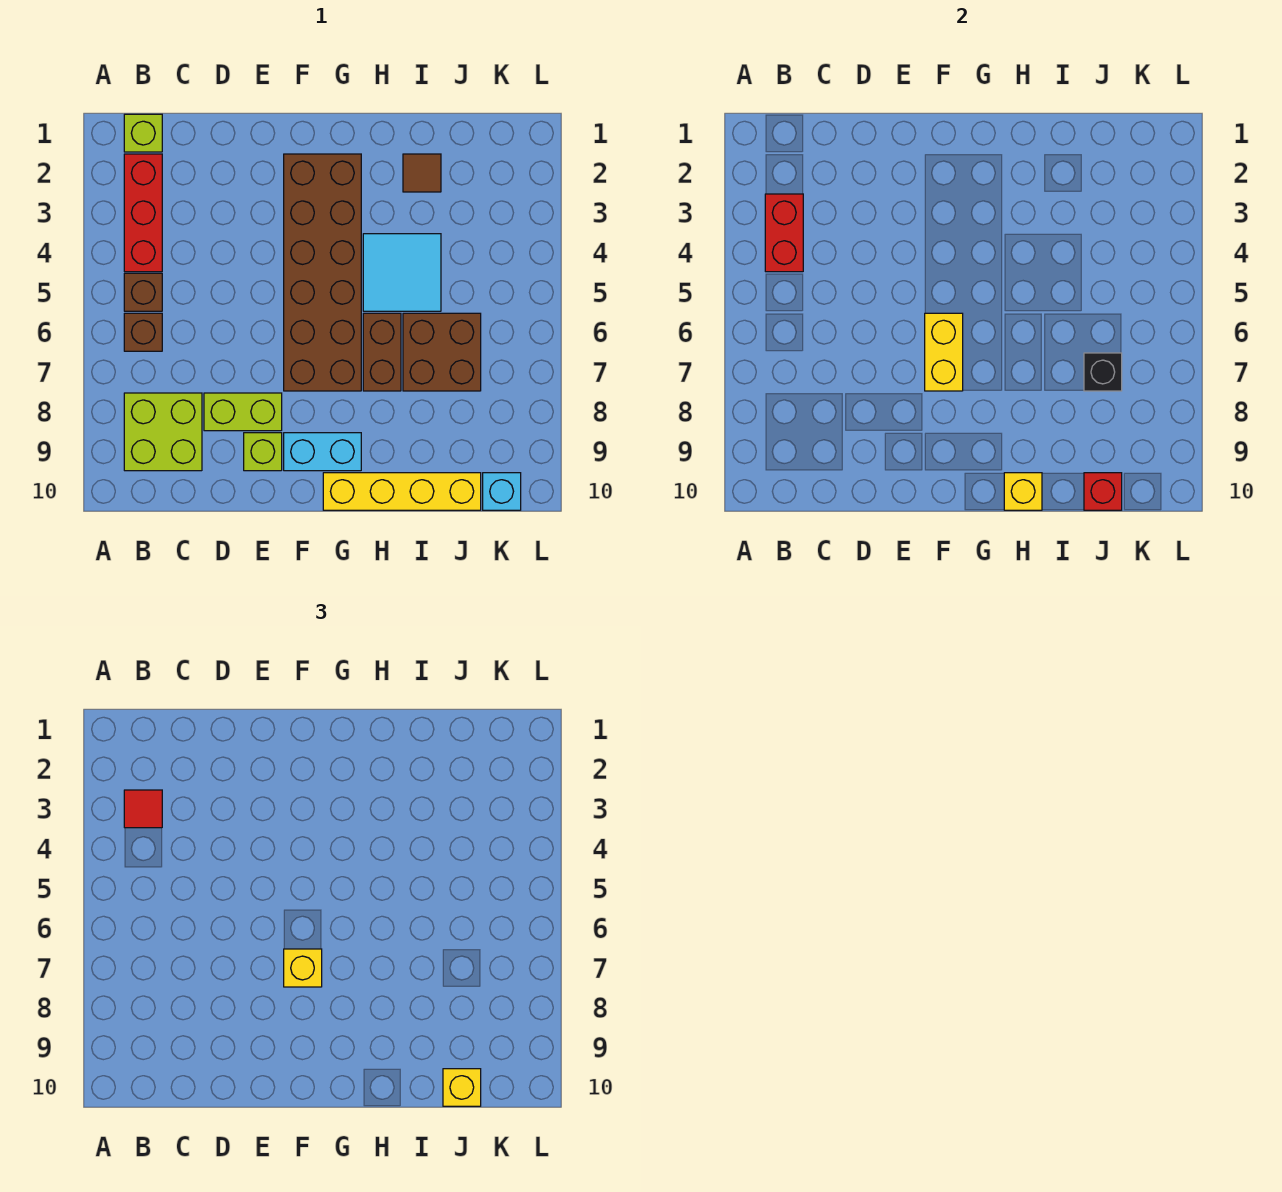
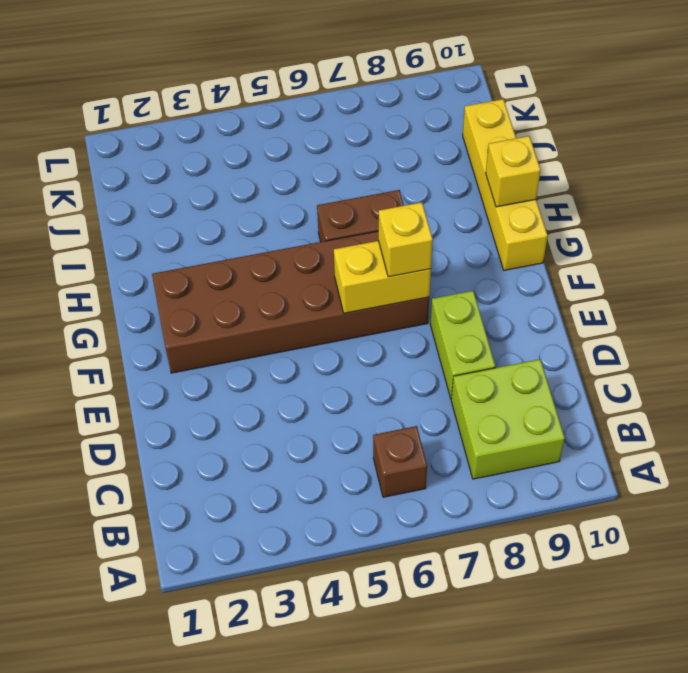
none -> lime brick B1 level 1
none -> red brick B2:B4 level 1
none -> brown brick B5 level 1

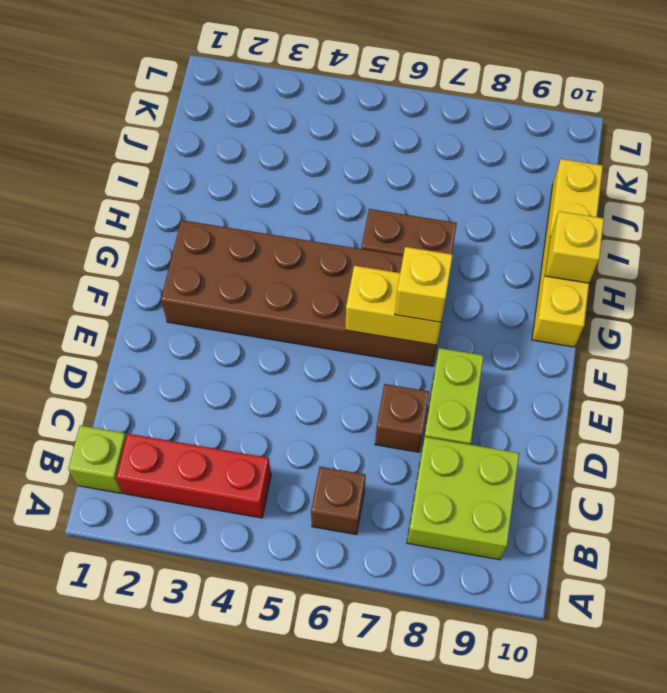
brown brick D7 level 1 -> brown brick B5 level 1
none -> lime brick E9 level 1
none -> cyan brick F9:G9 level 1
none -> cyan tile H4:I5 level 1

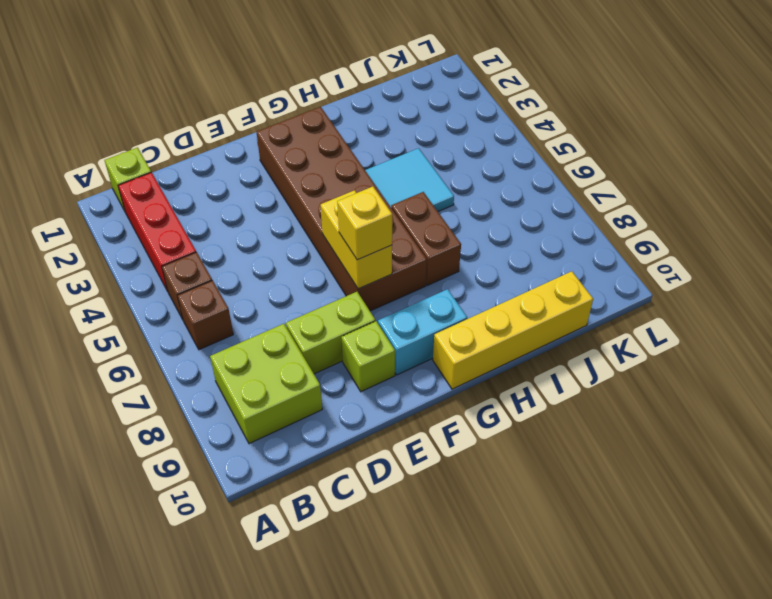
none -> brown tile I2 level 1
none -> brown brick I6:J7 level 1
none -> cyan brick K10 level 1

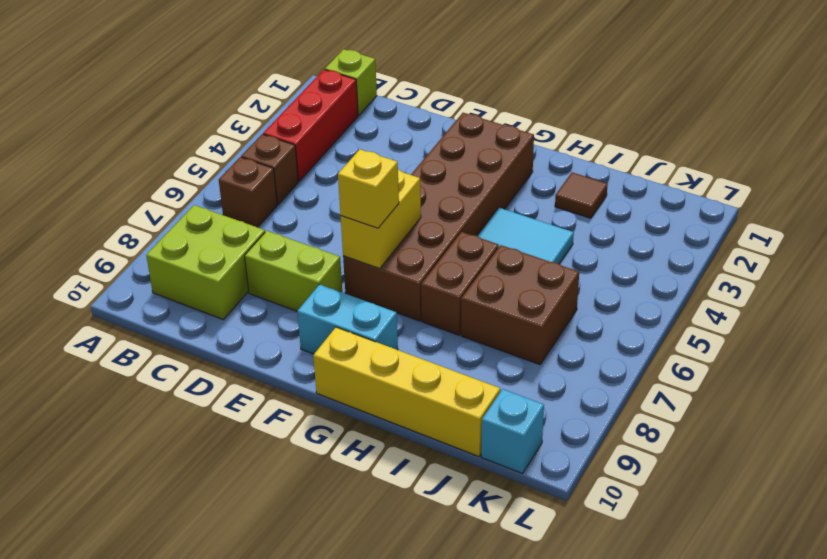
none -> lime brick E9 level 1
none -> red brick B3:B4 level 2
none -> yellow brick H10 level 2

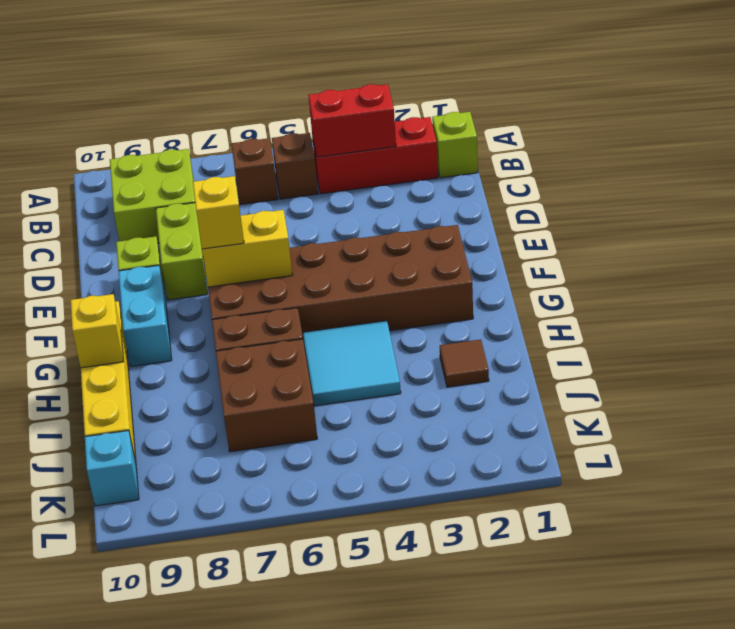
none -> black brick J7 level 2
none -> red brick J10 level 2
none -> red tile B3 level 3

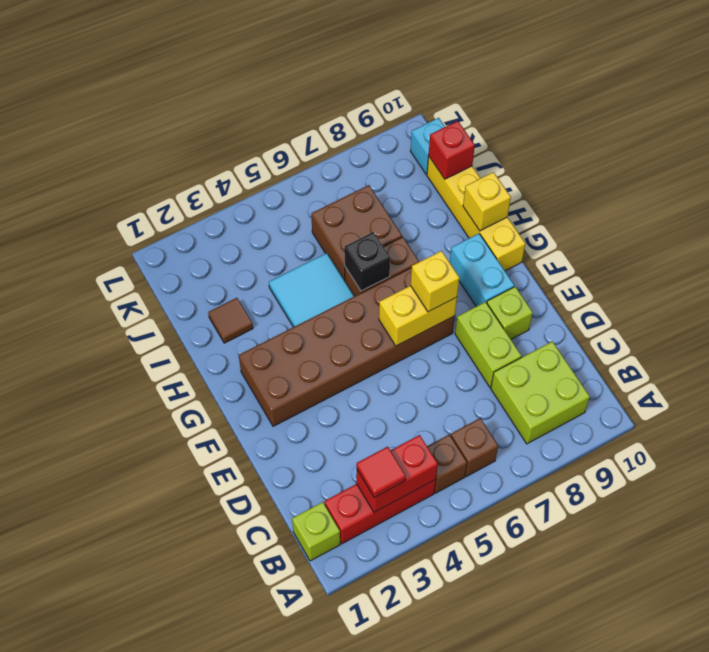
black brick H6 level 2 -> black brick J7 level 2
none -> yellow brick J10 level 3

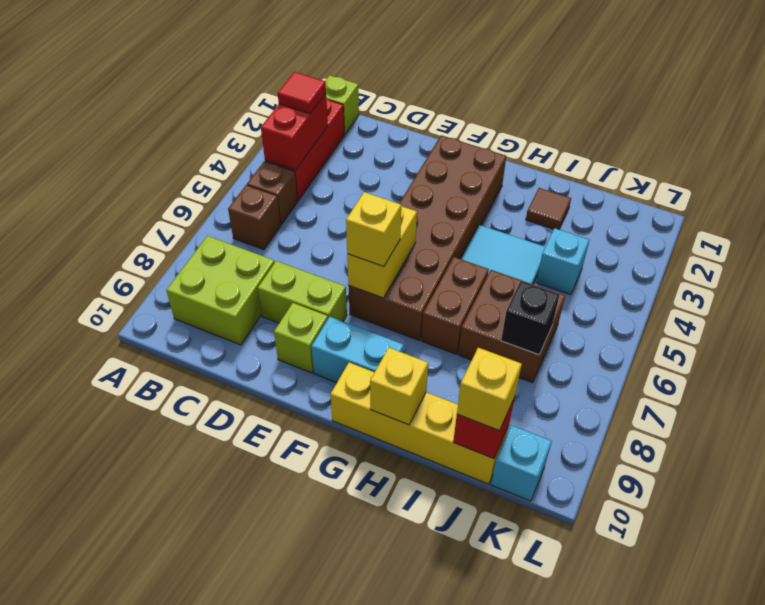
cyan brick J4 level 1 -> none

